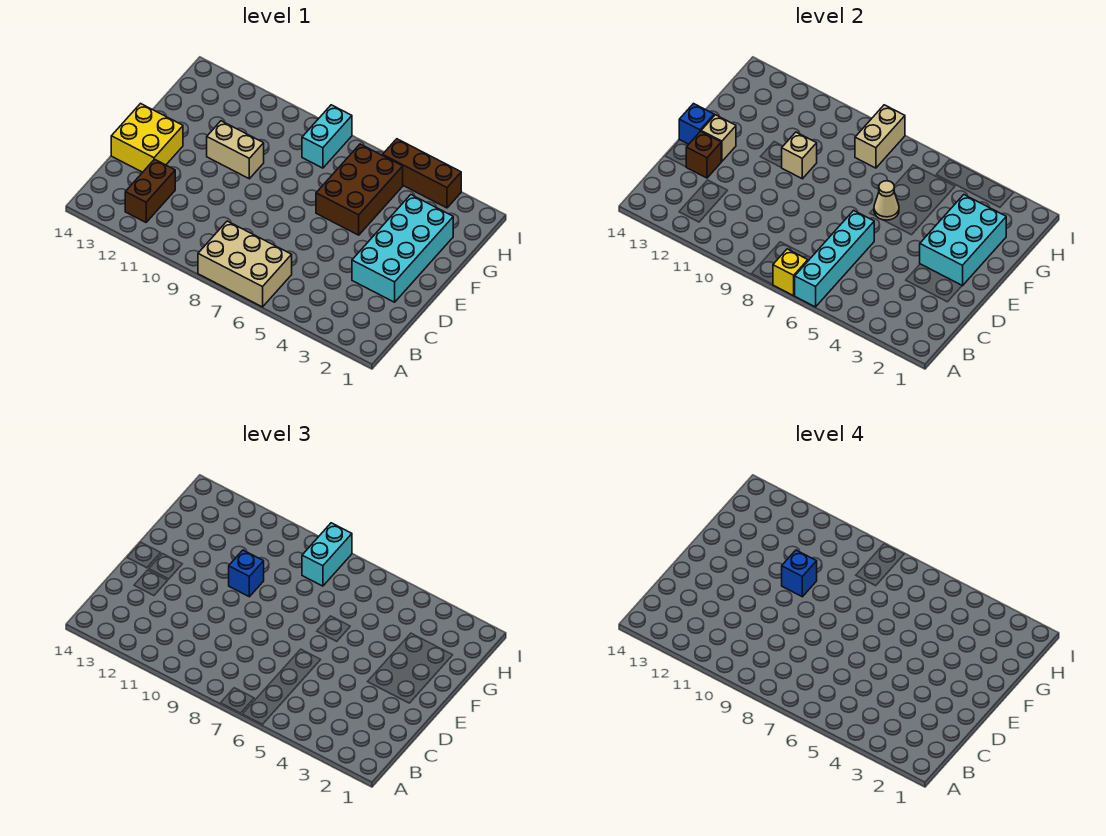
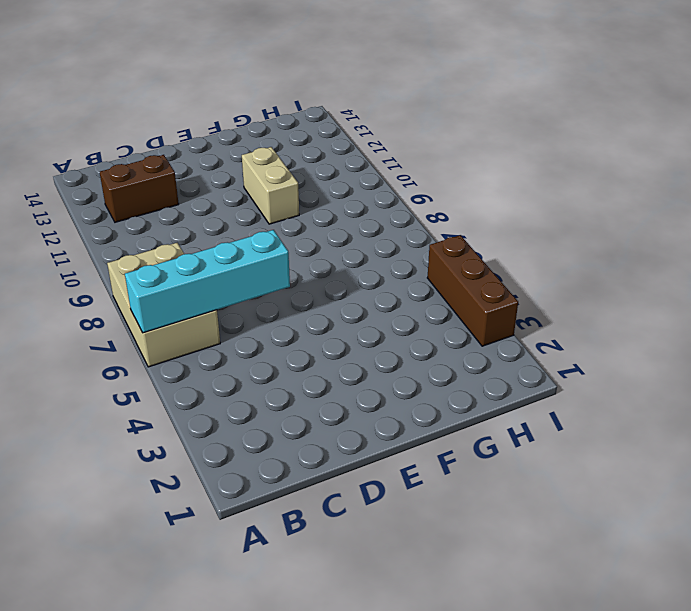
none -> cyan brick D2:G3 level 1
none -> yellow brick D13:E14 level 1
none -> brown brick F5:H6 level 1

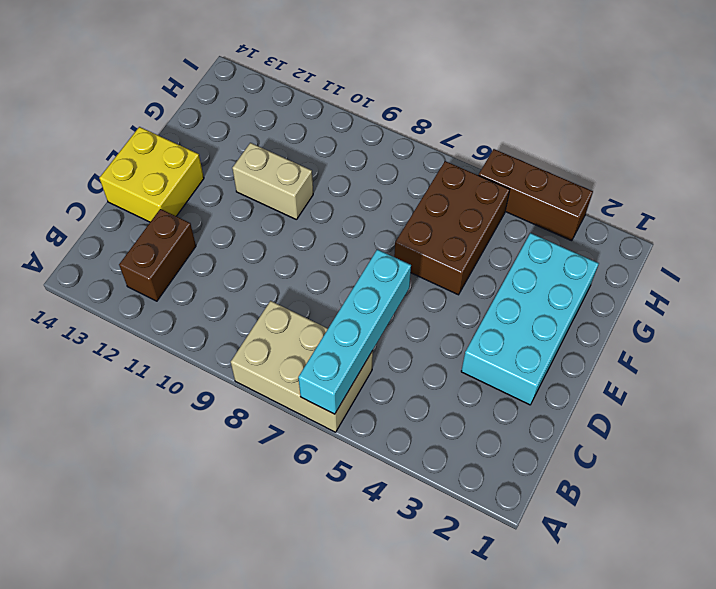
none -> cyan brick H8:I8 level 1
none -> yellow brick A7 level 2
none -> brown brick D13 level 2

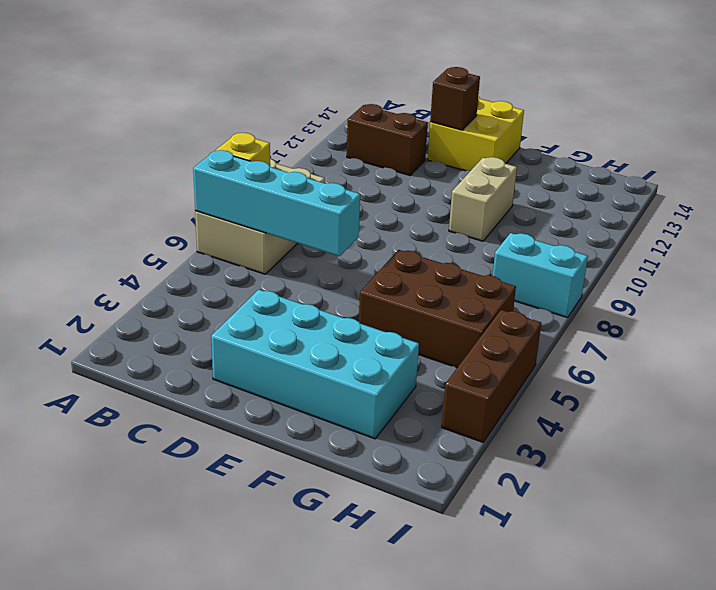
none -> cyan brick E2:G3 level 2
none -> tan brick E13 level 2
none -> blue brick E14 level 2

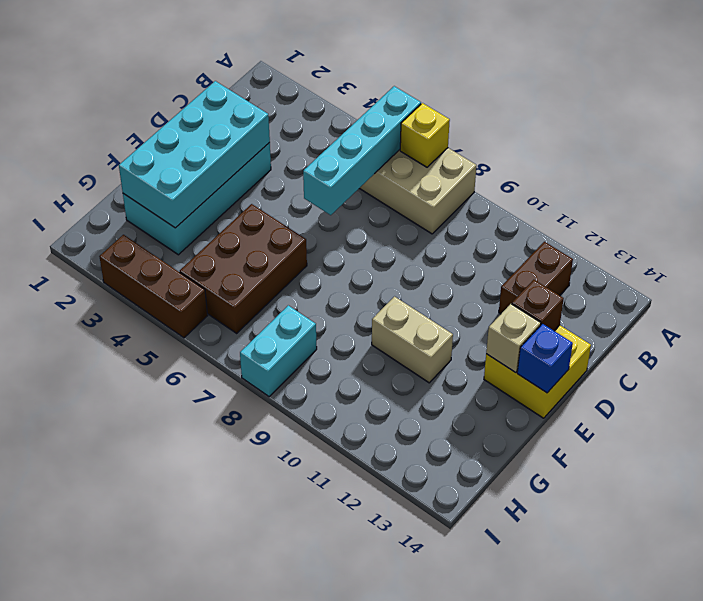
cyan brick D2:G3 level 2 -> cyan brick E2:G3 level 2
none -> tan cone F6 level 2
none -> tan brick F10 level 2
none -> tan brick H8:I8 level 2

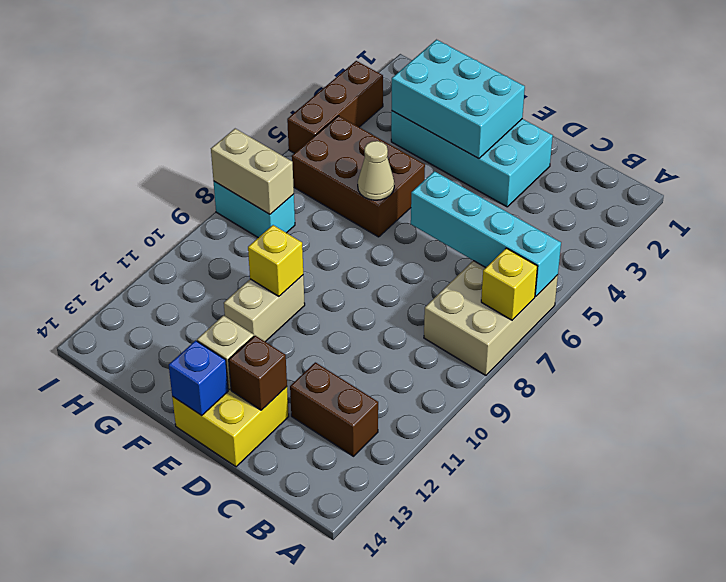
yellow brick F10 level 2 -> tan brick F10 level 2
none -> blue brick F10 level 3
none -> cyan brick H8:I8 level 3
none -> blue brick F10 level 4

